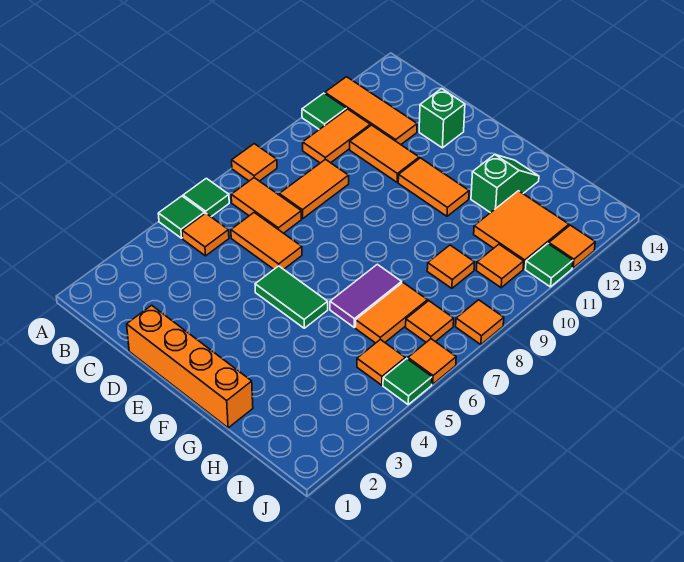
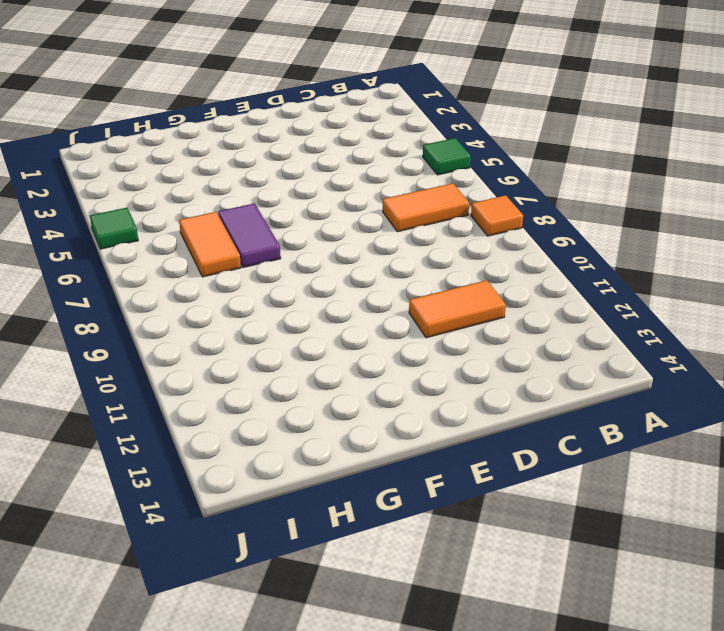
none -> green tile A6 level 1
none -> green tile A11 level 1
none -> orange tile A12:C12 level 1

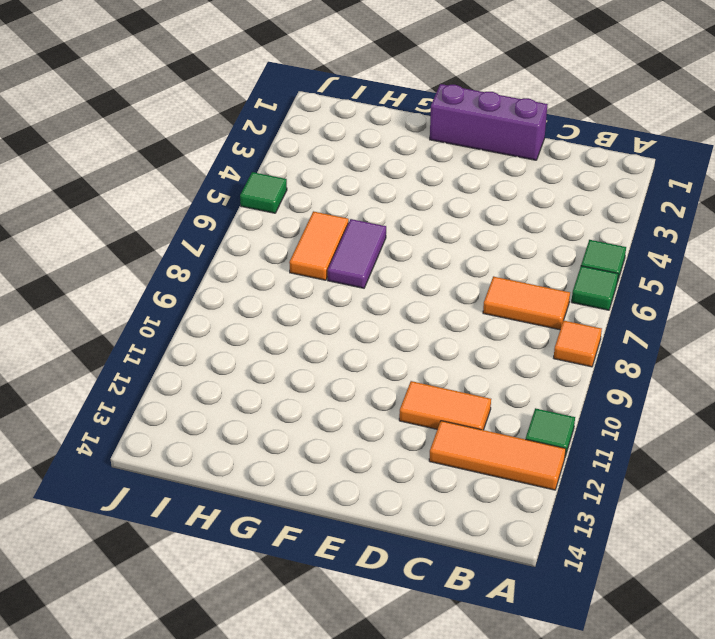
purple brick D1:F1 level 1 -> orange brick D1:G1 level 1
none -> orange tile B5 level 1
none -> orange tile B10:B11 level 1
none -> orange tile C6:D6 level 1

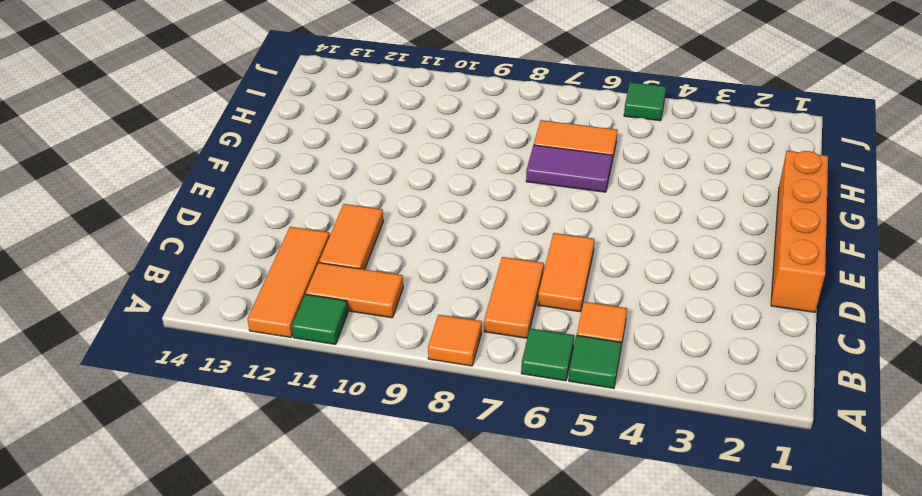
none -> orange tile C8:C9 level 1
none -> green brick D13 level 1
none -> green tile E5:F5 level 1

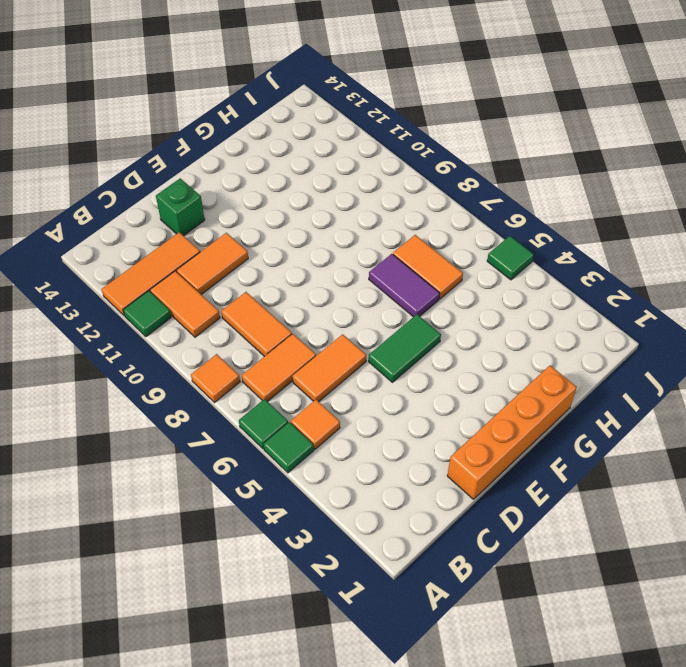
none -> orange tile E11:F11 level 1
none -> green slope G12:G13 level 1 top 12
none -> orange tile H9 level 1

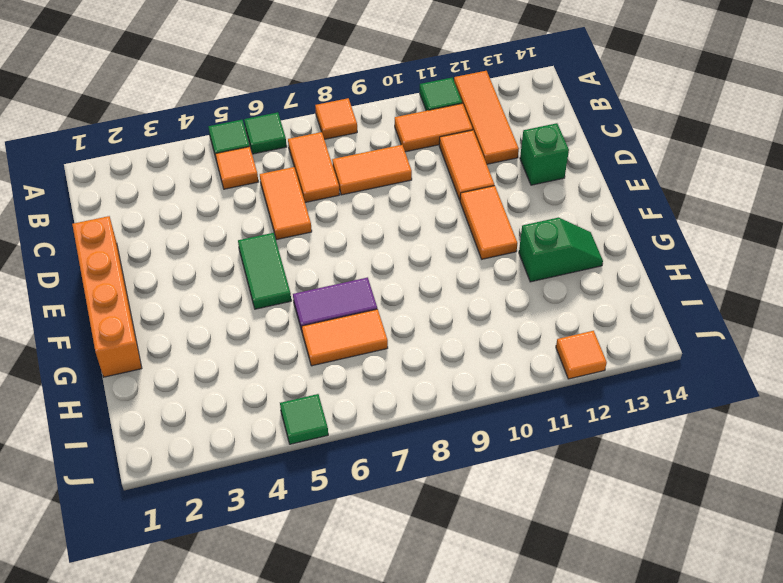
none -> orange tile H9 level 1
none -> orange tile H11:I12 level 1
none -> orange tile I5 level 1

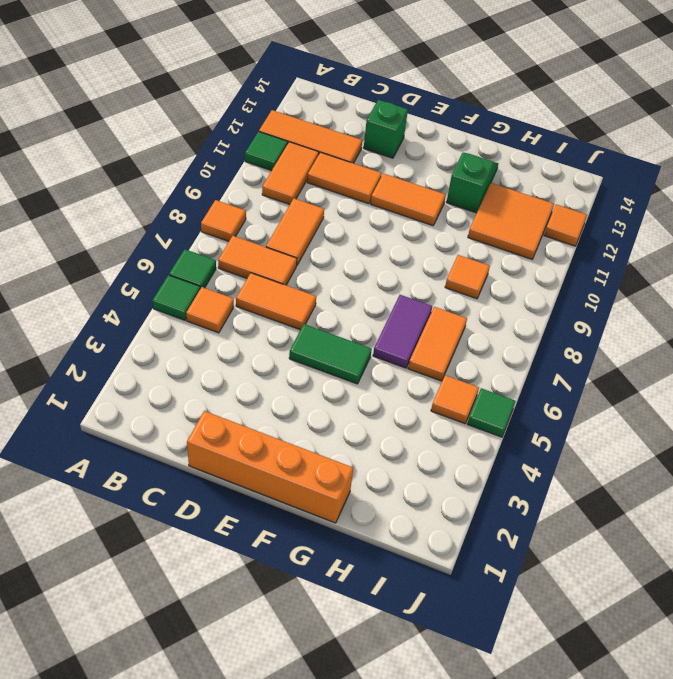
none -> orange tile I7 level 1
none -> orange tile I10 level 1
none -> orange tile J6 level 1

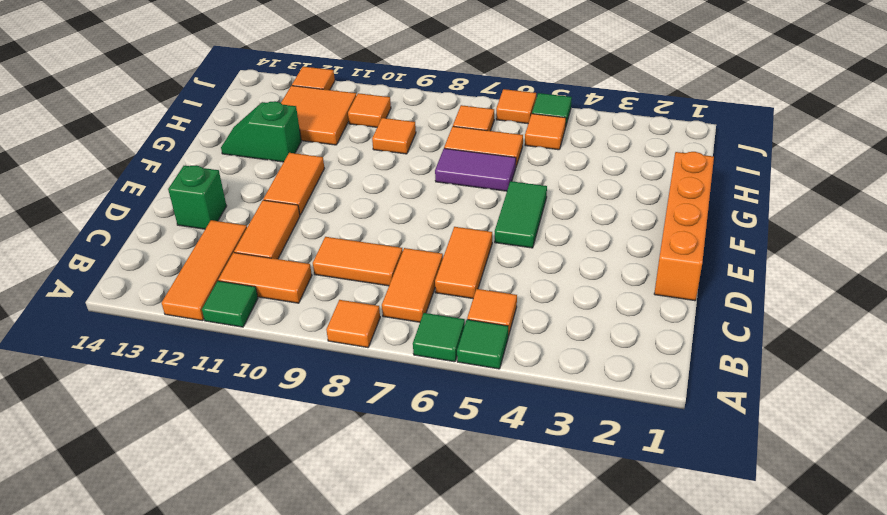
none -> orange tile J8 level 1
none -> green tile J11 level 1

